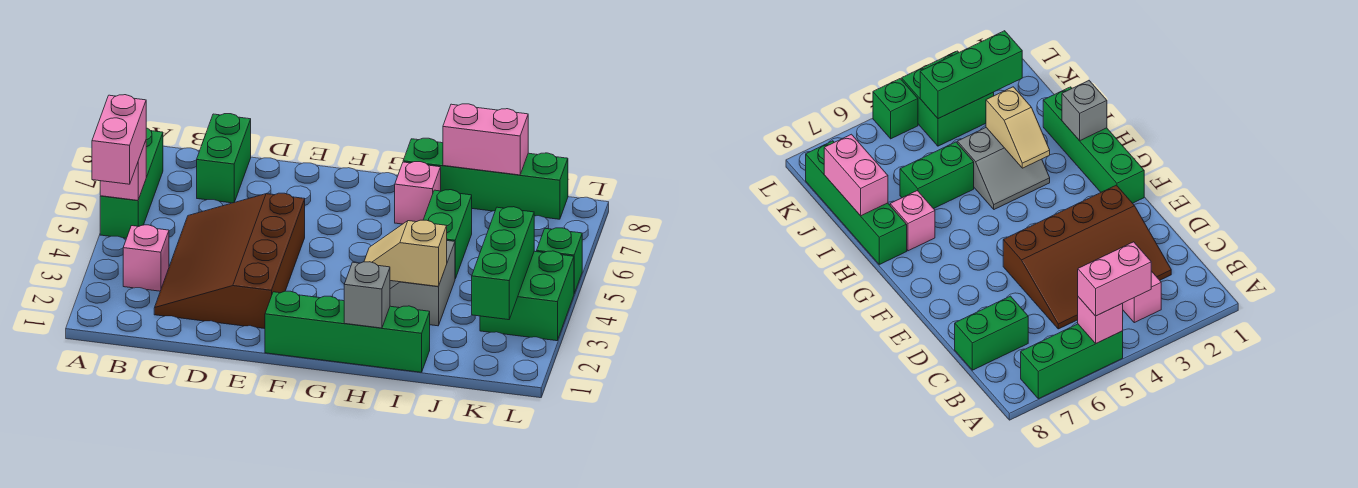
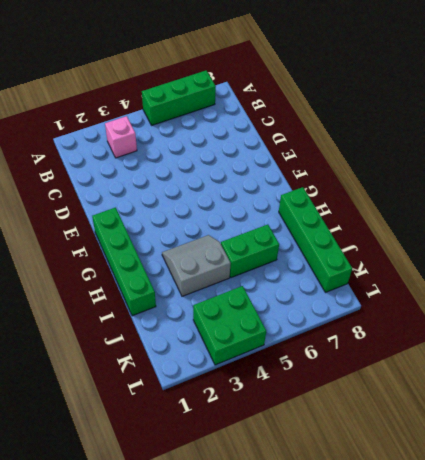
none -> brown slope C2:E5 level 1 top E
none -> green brick C7:C8 level 1
none -> pink brick H7 level 1

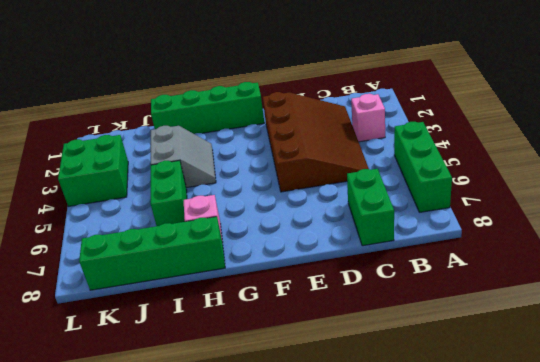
none -> green brick L5 level 1
none -> pink brick A5 level 2
none -> grey brick H1 level 2

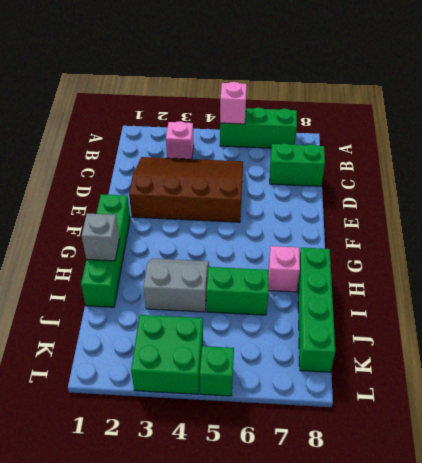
none -> tan slope H3:I3 level 2 top I
none -> pink brick I8:J8 level 2
none -> green brick K2:K4 level 2

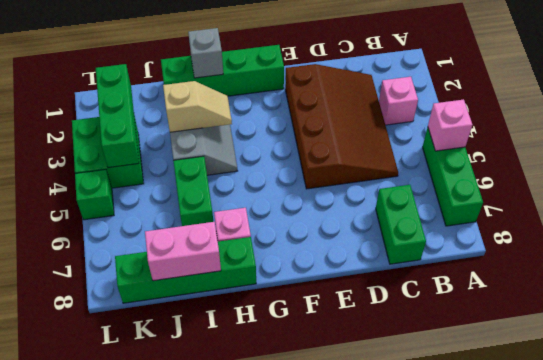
none -> pink brick A4:A5 level 3

